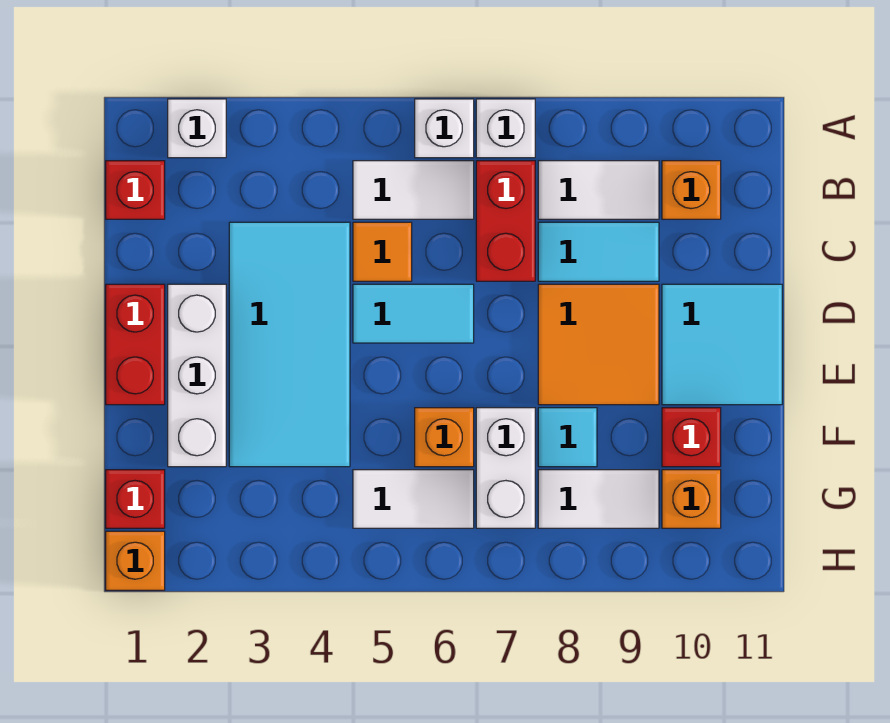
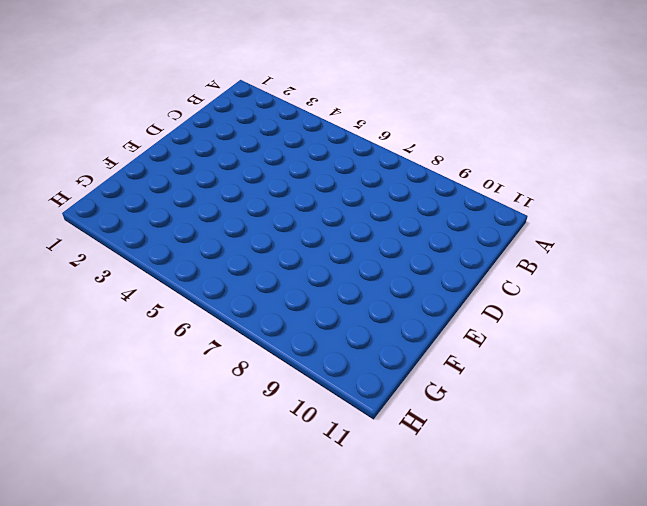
none -> white brick A2 level 1
none -> white brick A6 level 1
none -> white brick A7 level 1

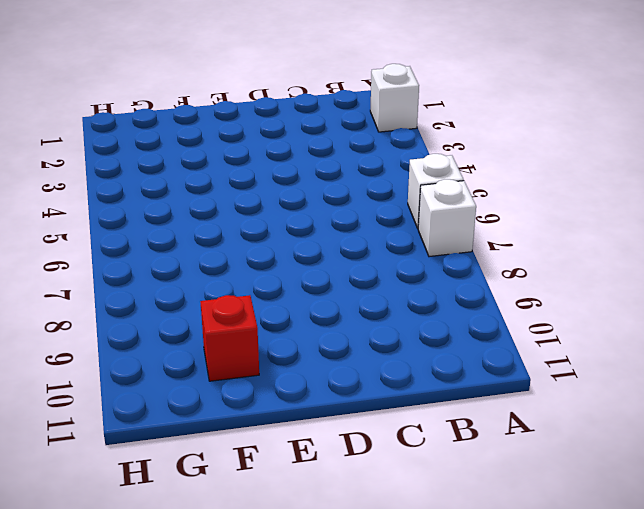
none -> red brick B1 level 1
none -> white tile B5:B6 level 1
none -> red brick B7:C7 level 1

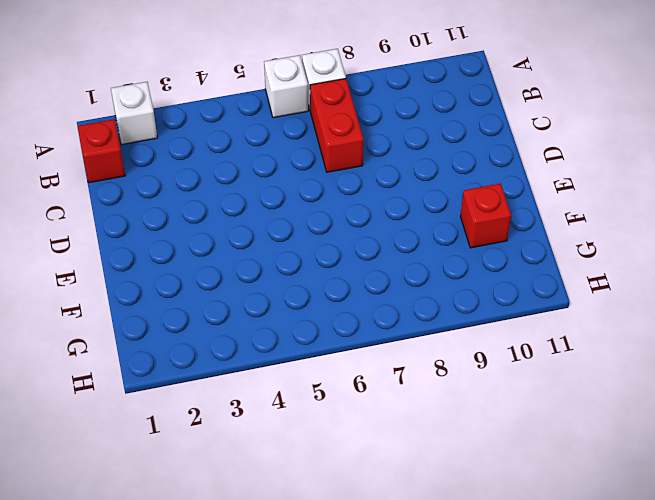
none -> white tile B5:B6 level 1
none -> white tile B8:B9 level 1
none -> orange brick B10 level 1

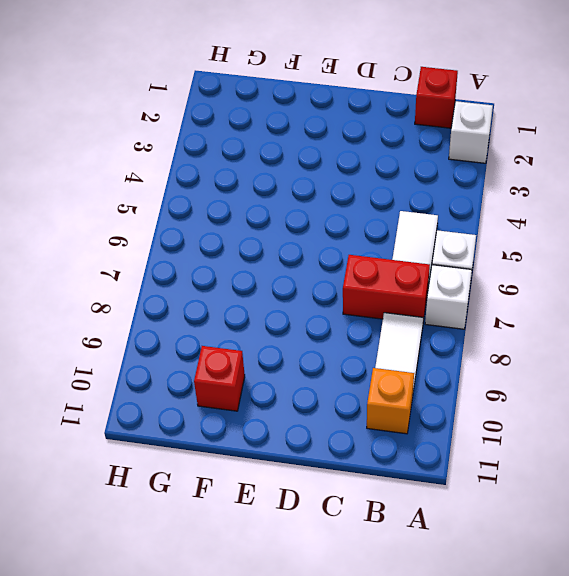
none -> cyan tile C3:F4 level 1
none -> orange tile C5 level 1
none -> cyan tile C8:C9 level 1

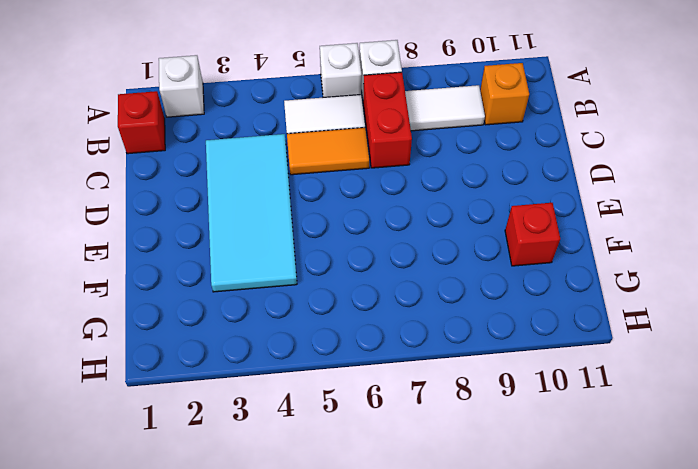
orange tile C5:C6 level 1 -> orange tile C5 level 1
none -> cyan tile C8:C9 level 1
none -> red brick D1:E1 level 1
none -> white brick D2:F2 level 1

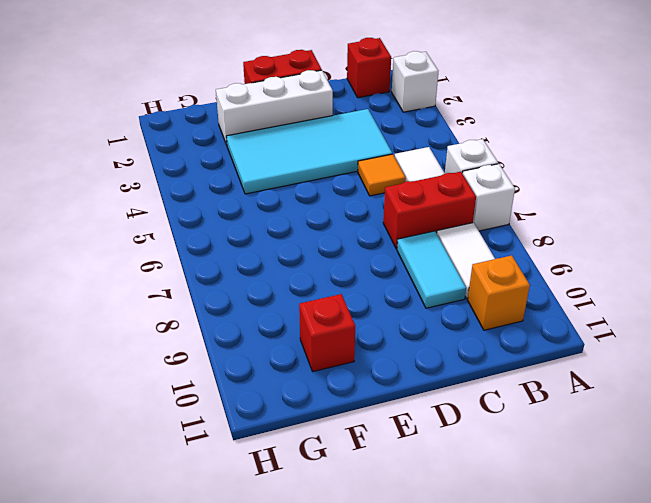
none -> cyan tile D5:D6 level 1
none -> orange tile D8:E9 level 1
none -> cyan tile D10:E11 level 1

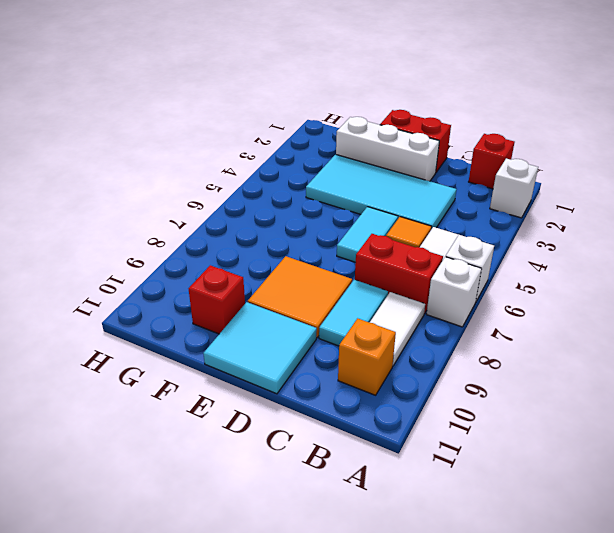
none -> orange brick F6 level 1
none -> white brick F7:G7 level 1
none -> cyan tile F8 level 1

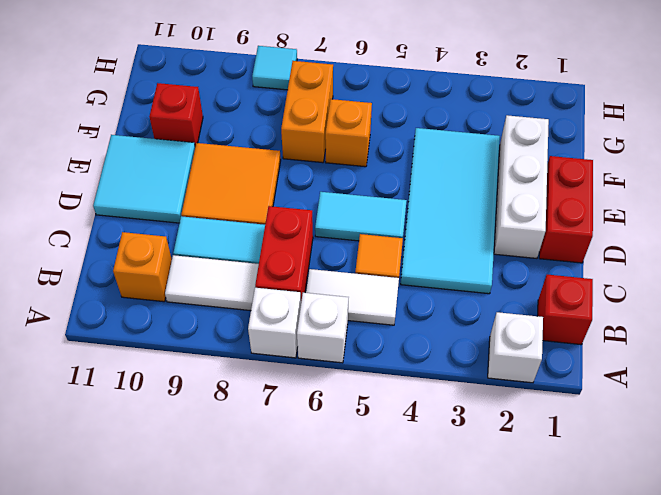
orange brick F7:G7 level 1 -> white brick F7:G7 level 1
cyan tile H8 level 1 -> cyan tile F8 level 1
none -> red brick G1 level 1
none -> white tile G5:G6 level 1
none -> white tile G8:G9 level 1

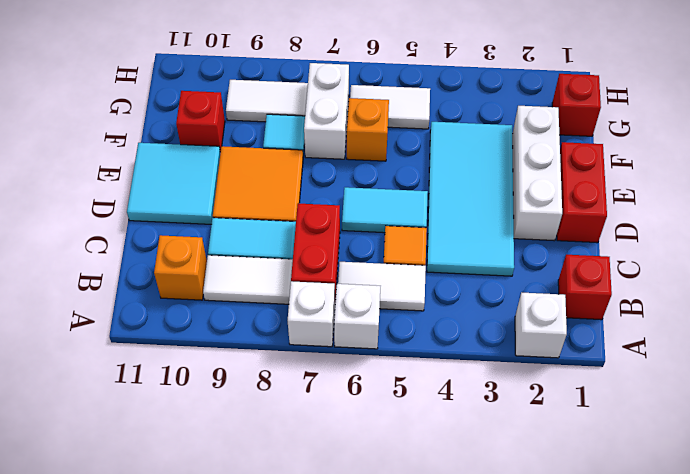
none -> orange brick G10 level 1
none -> orange brick H1 level 1

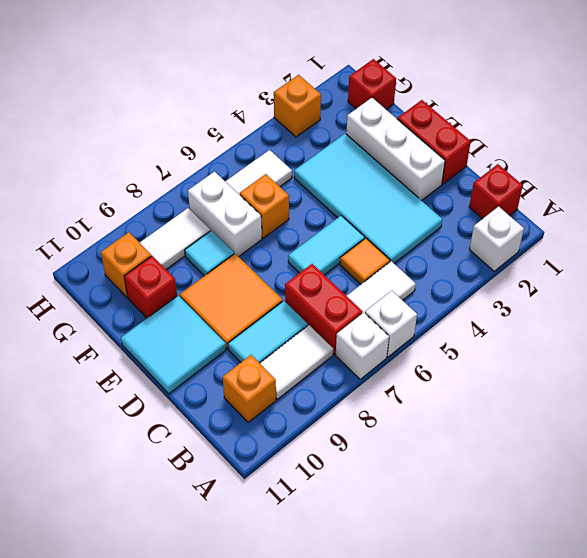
orange brick H3 level 1 -> orange brick H1 level 1

